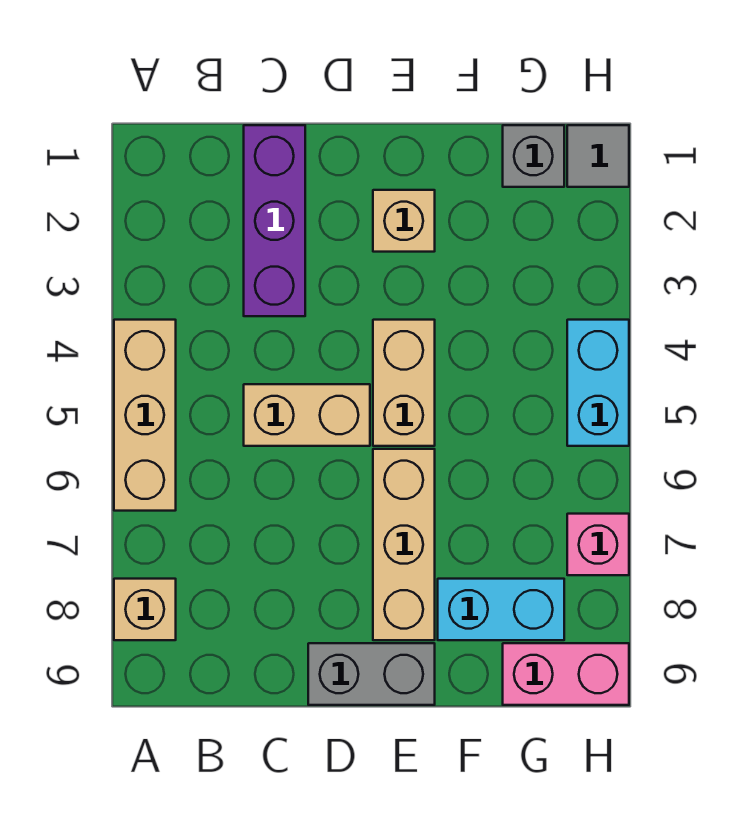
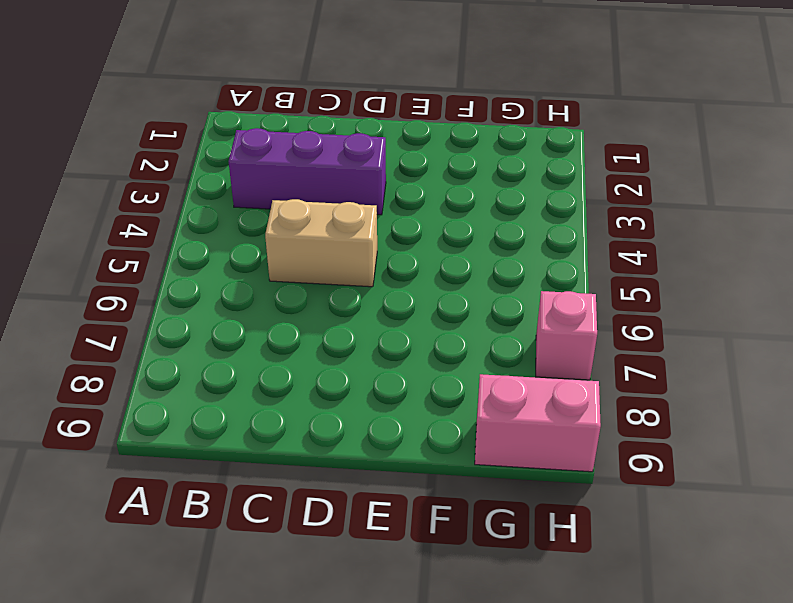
purple brick B3:D3 level 1 -> purple brick C1:C3 level 1
none -> tan brick A4:A6 level 1
none -> tan brick A8 level 1
none -> grey brick D9:E9 level 1

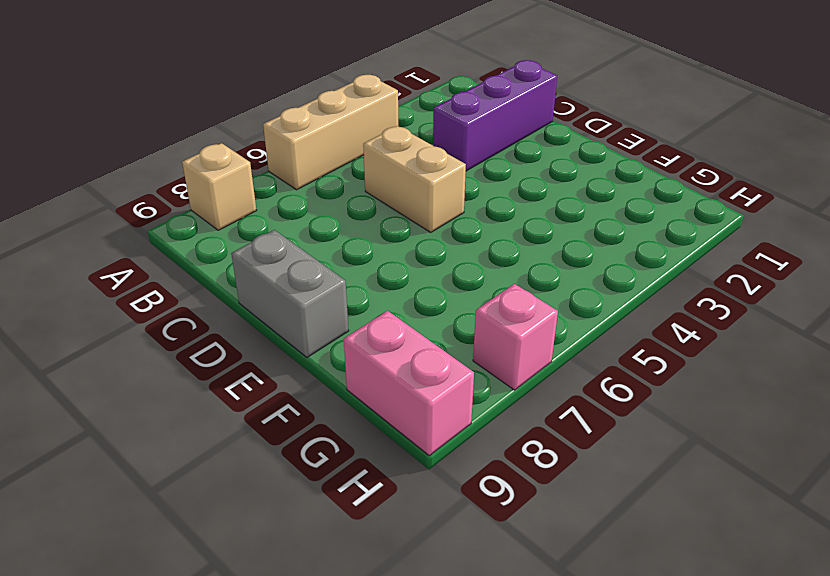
none -> tan brick E2 level 1
none -> tan brick E4:E5 level 1
none -> tan brick E6:E8 level 1

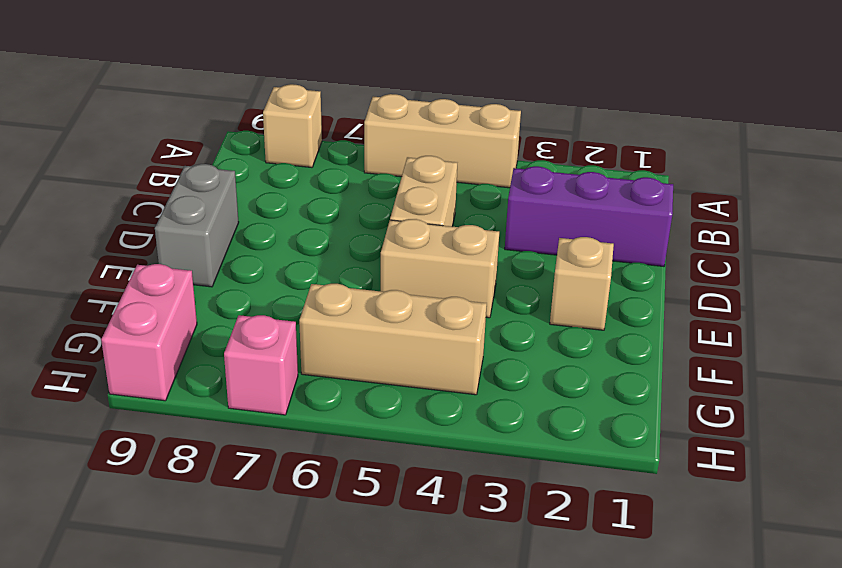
tan brick G4:G6 level 1 -> tan brick E6:E8 level 1
none -> cyan brick F8:G8 level 1
none -> grey brick G1 level 1
none -> grey tile H1 level 1

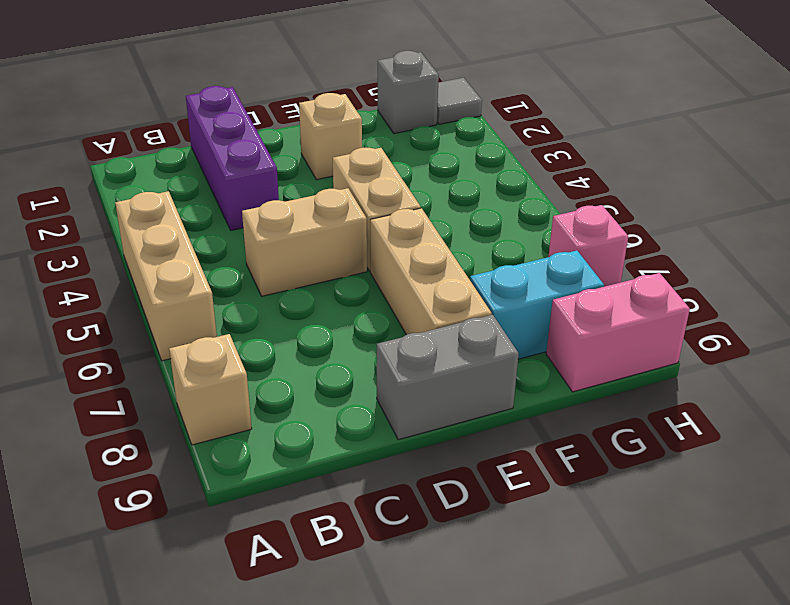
none -> cyan brick H4:H5 level 1

